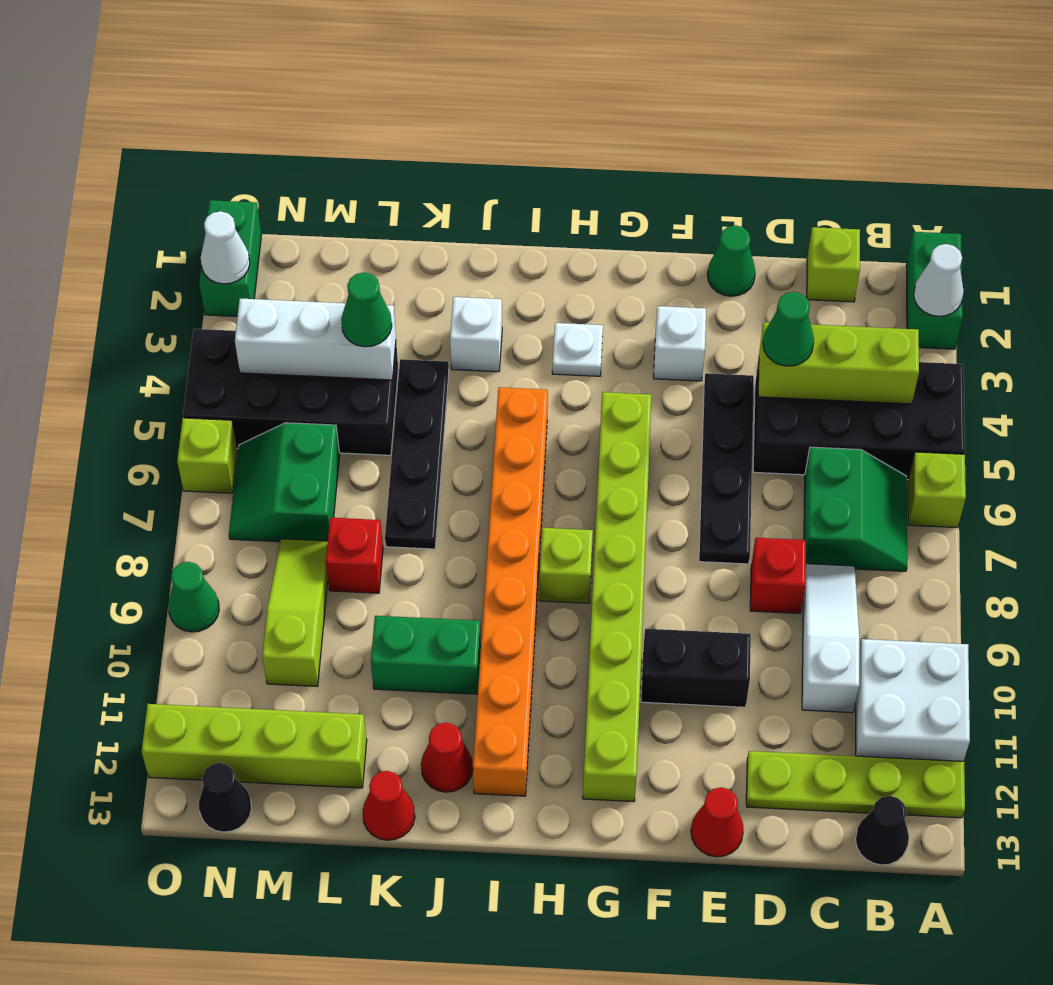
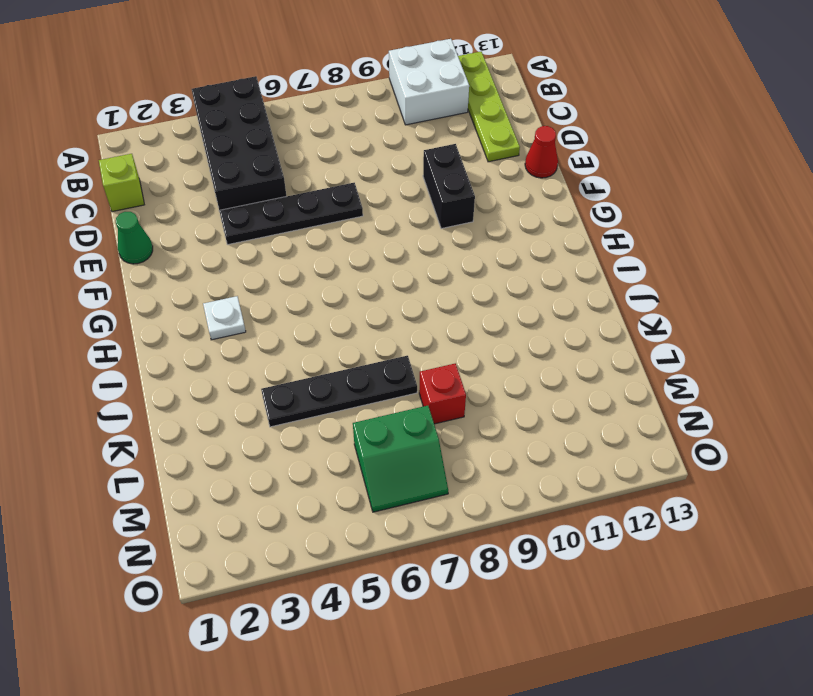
none -> green brick A1:A2 level 1
none -> lime brick A6 level 1
none -> green slope B6:C7 level 1 top C
none -> black cone B13 level 1

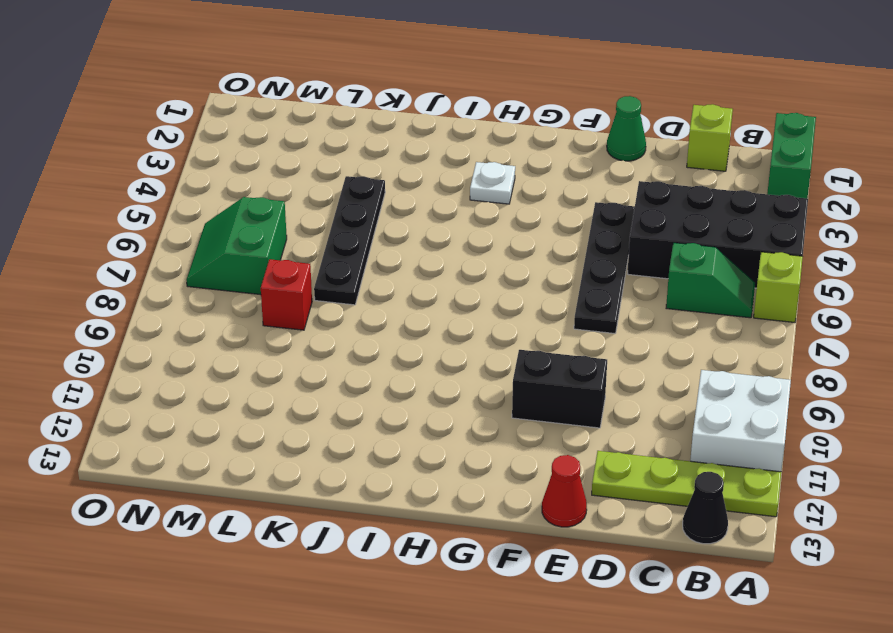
green slope B6:C6 level 1 top C -> green slope B6:C7 level 1 top C
none -> white slope C8:C10 level 1 top 10
none -> red brick D8 level 1
none -> white brick F3 level 1
none -> lime brick G5:G12 level 1

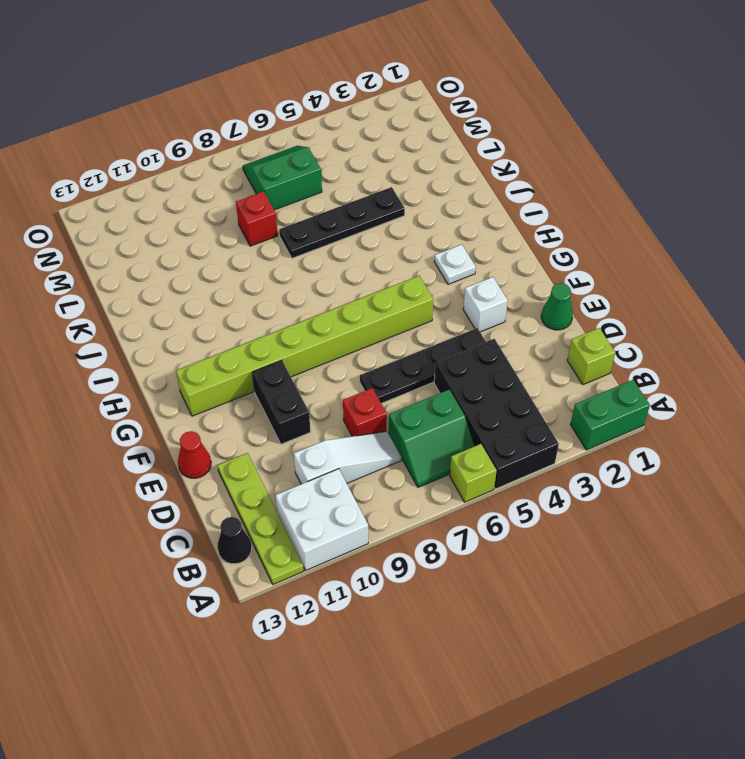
none -> lime brick H8 level 1
none -> orange brick I5:I12 level 1
none -> white brick J3 level 1
none -> green brick J10:K10 level 1

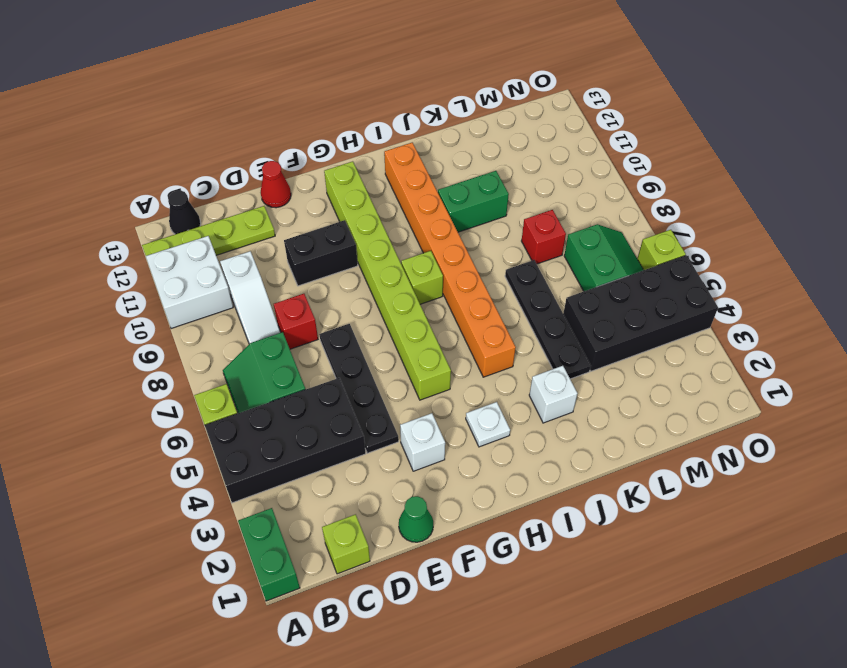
none -> red cone J12 level 1
none -> red cone K13 level 1
none -> lime brick L12:O12 level 1
none -> lime slope M8:M10 level 1 top 10

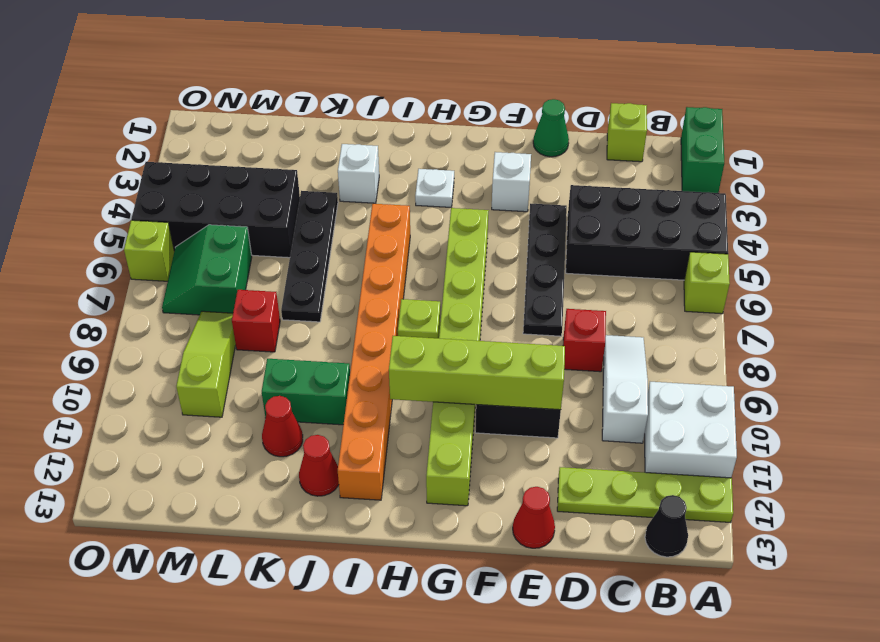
lime brick E10:H10 level 2 -> lime brick L12:O12 level 1
red cone K11 level 1 -> red cone K13 level 1
none -> green slope B6:C7 level 1 top C
none -> black cone N13 level 1
none -> green brick O1:O2 level 1
none -> green cone O9 level 1

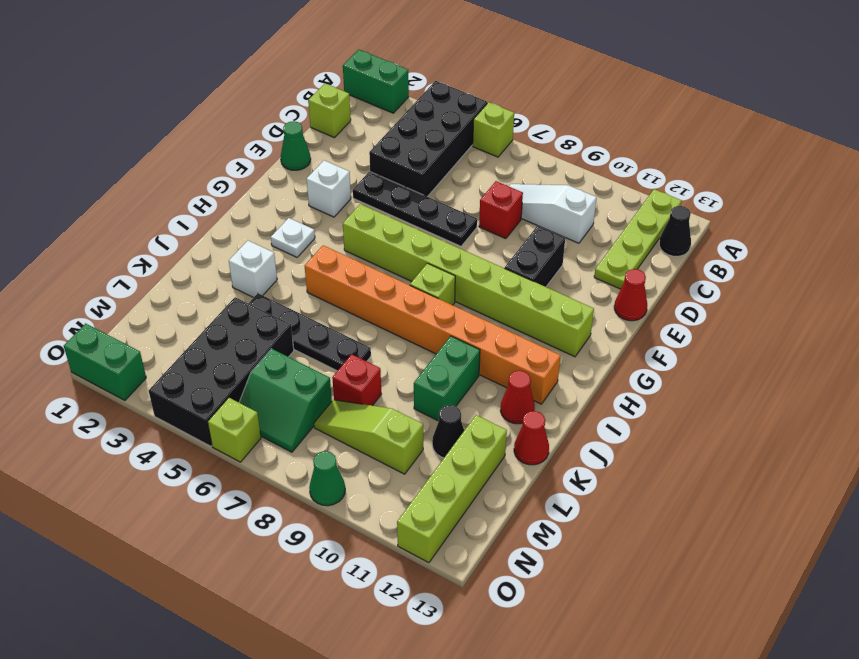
black cone L11 level 1 -> black cone N13 level 1
none -> white brick A10:B11 level 1
none -> green slope B6:C7 level 1 top C
none -> white cone A2 level 2
none -> lime brick B4:D4 level 2

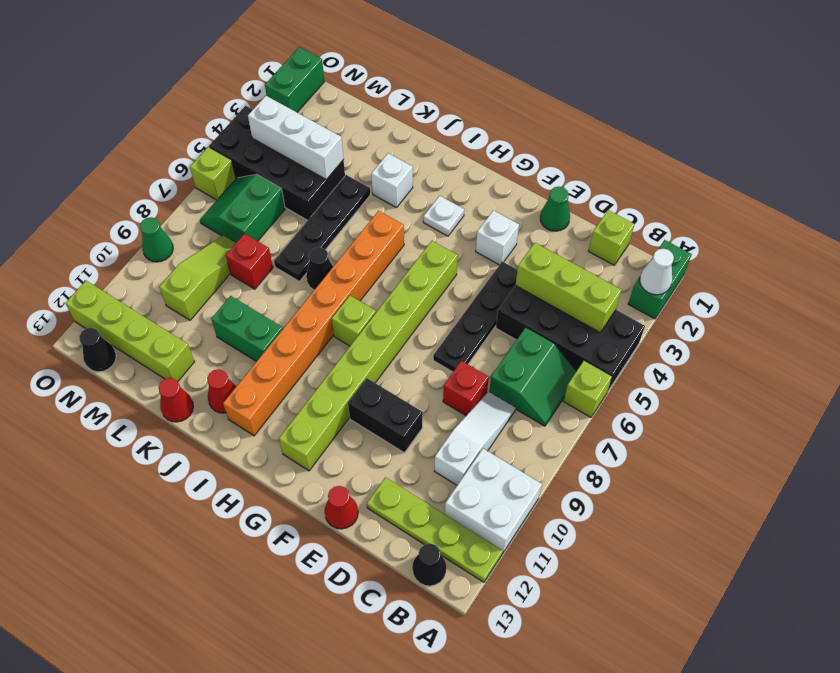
black cone J7 level 1 -> none
none -> white cone O2 level 2
none -> green cone D4 level 3
none -> green cone L4 level 3

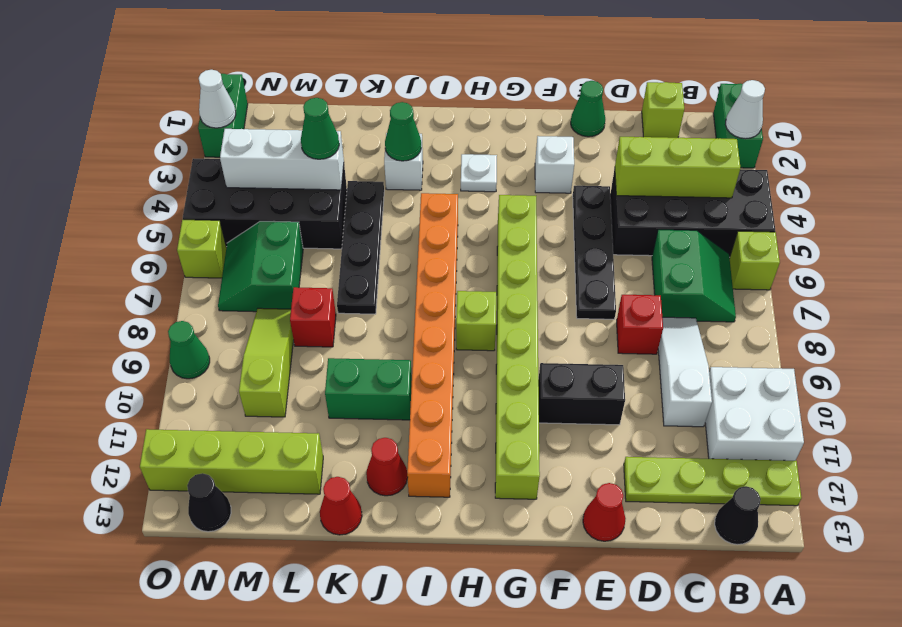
green cone J3 level 2 -> green cone D4 level 3

